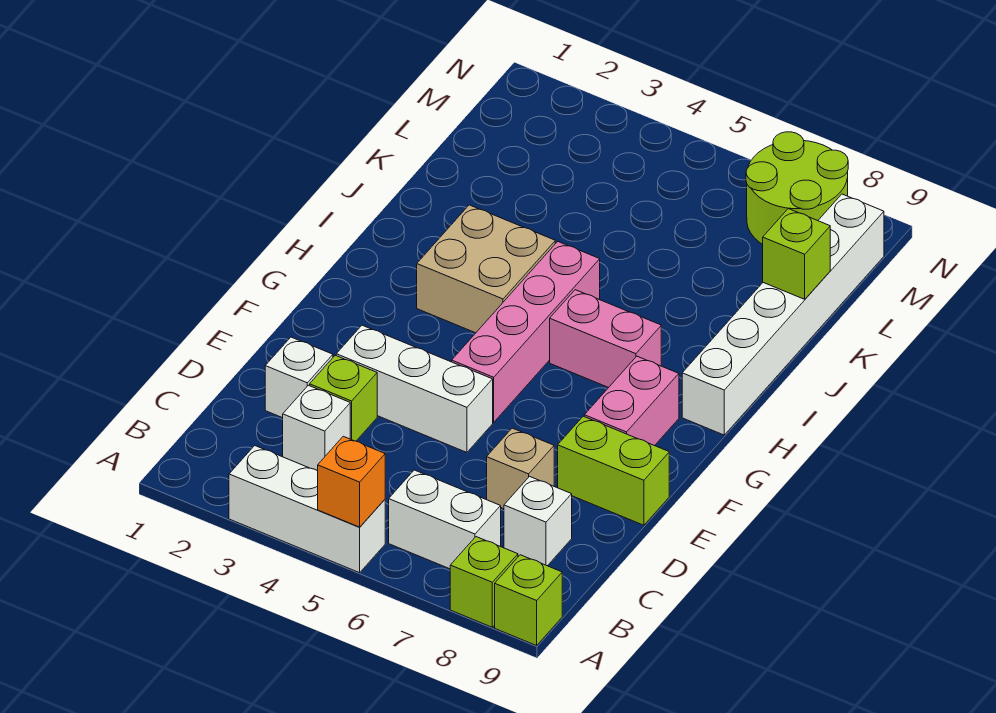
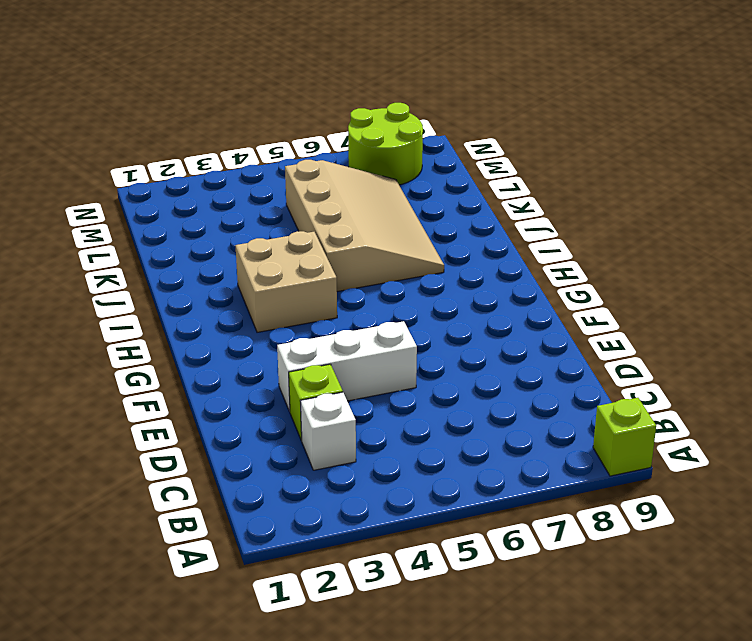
tan slope I5:L7 level 1 top 5 -> pink brick F5:I5 level 1
none -> white brick A3:A5 level 1
none -> lime brick A8 level 1
none -> white brick B6:B7 level 1

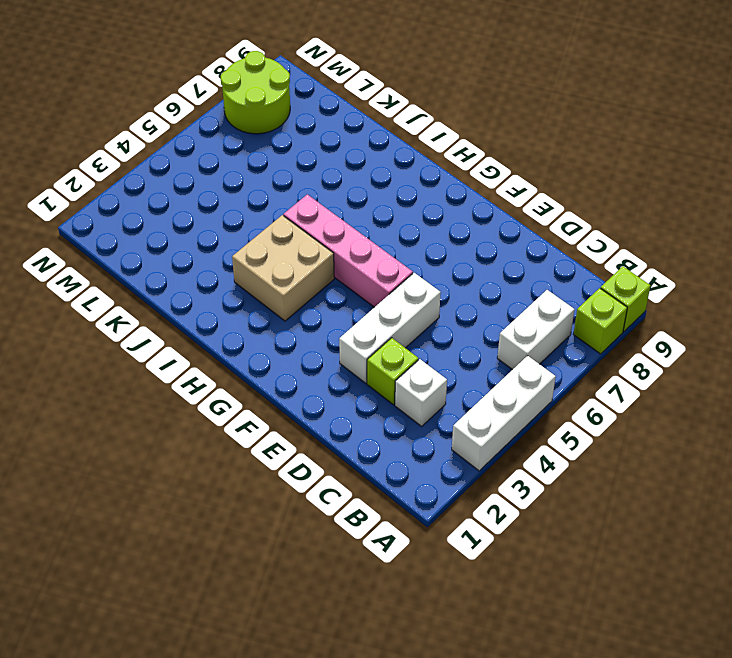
none -> white brick C8 level 1
none -> white brick D2 level 1
none -> tan brick D7 level 1

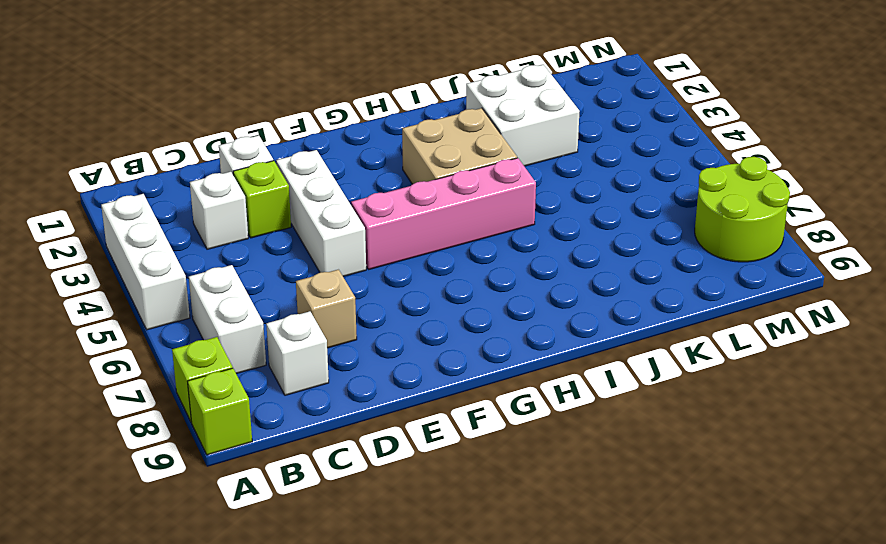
white brick J2:K3 level 1 -> none
none -> lime brick E8:E9 level 1
none -> pink brick F8:G8 level 1
none -> pink brick H6:H7 level 1

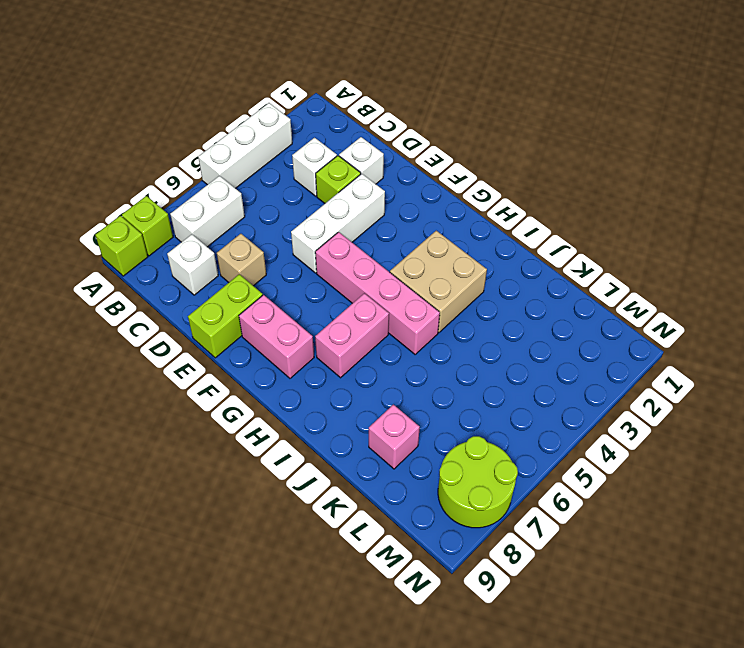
pink brick K8 level 1 -> none
none -> white brick H9:M9 level 1
none -> orange brick A5 level 2
none -> lime brick K9 level 2

